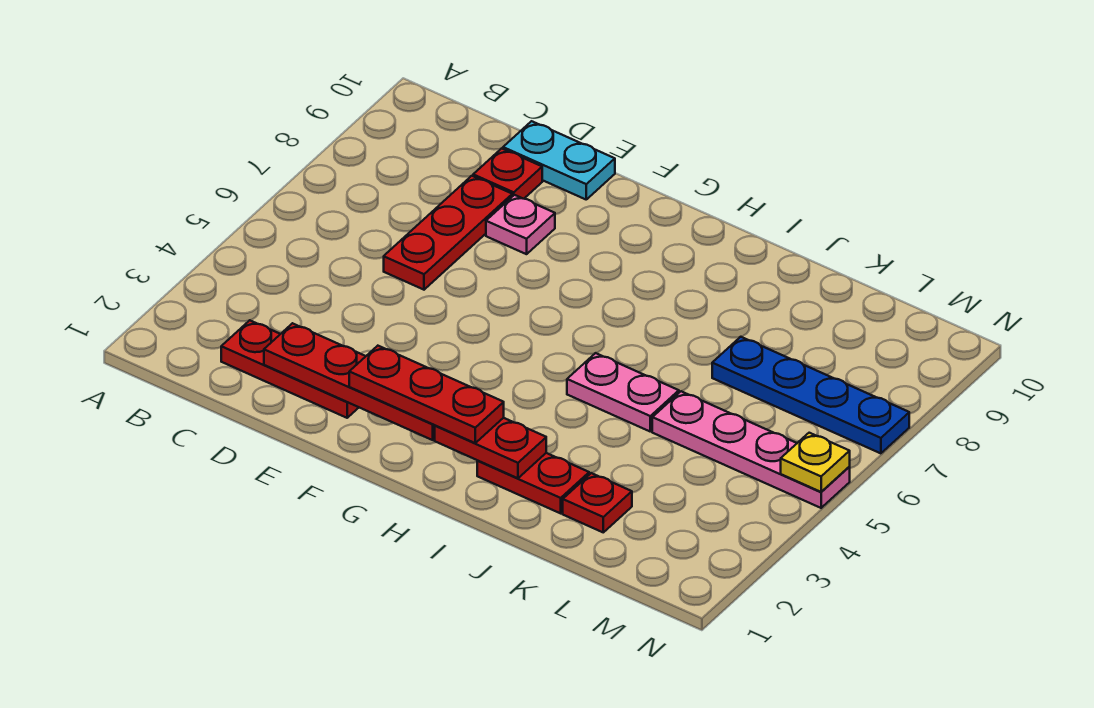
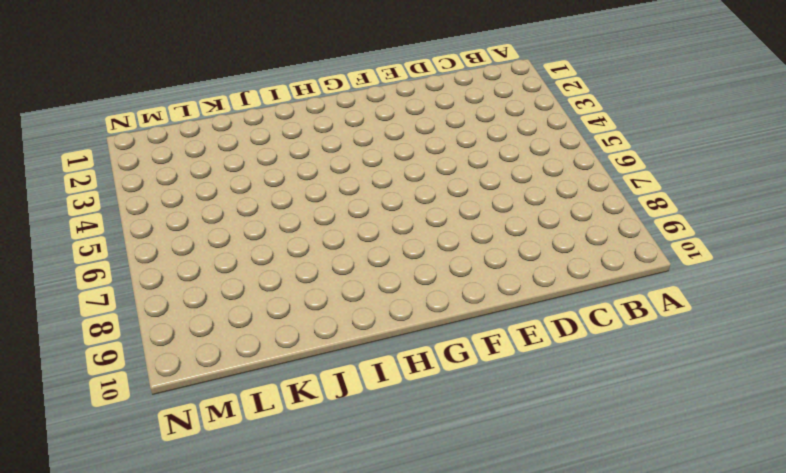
none -> red plate C2:E2 level 1
none -> red plate D6:D8 level 1
none -> red plate D9 level 1

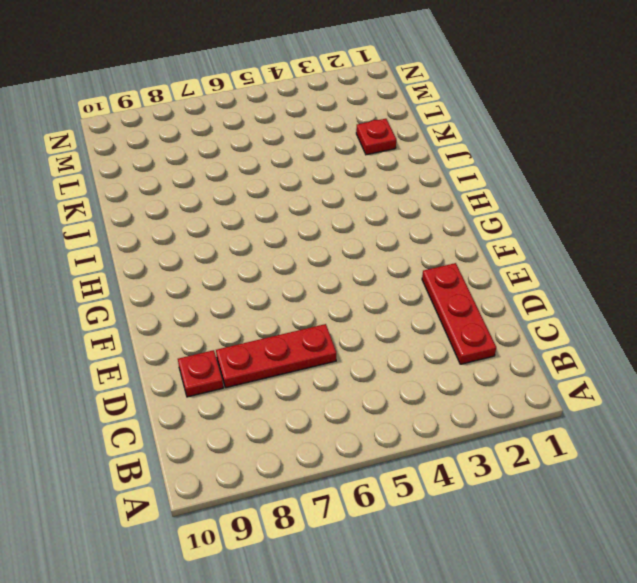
none -> cyan plate D10:E10 level 1
none -> pink plate E8 level 1
none -> red plate I2:J2 level 1

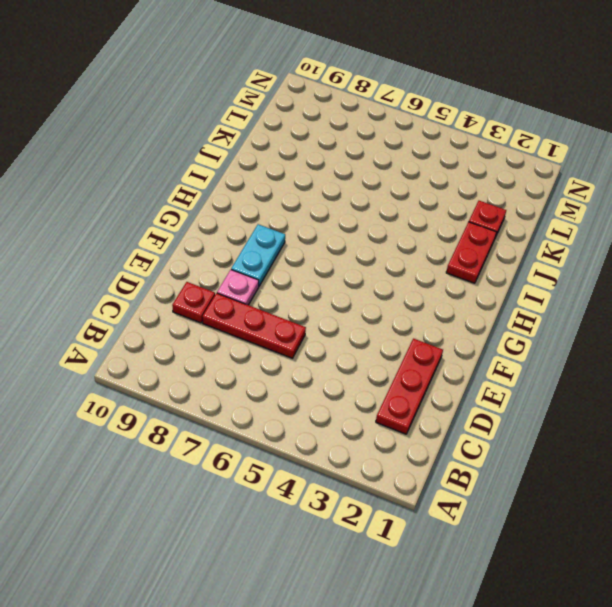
cyan plate F8:G8 level 1 -> cyan plate D10:E10 level 1
none -> pink plate I5:J5 level 1
none -> pink plate K5:N5 level 1
none -> blue plate K7:N7 level 1

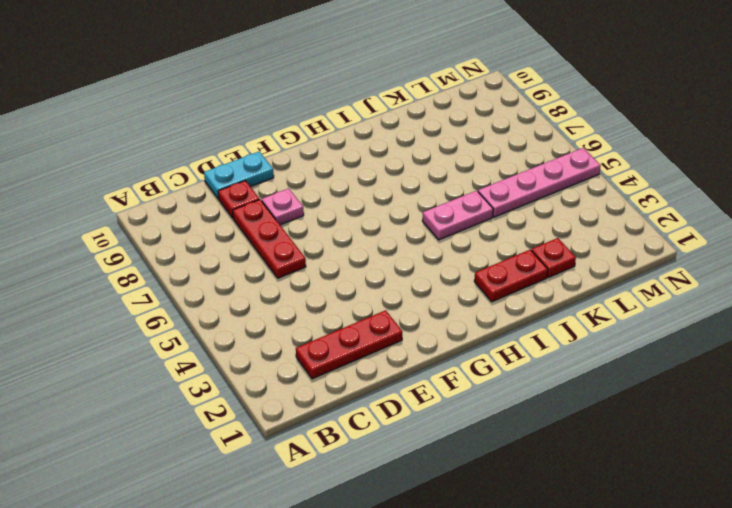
none -> blue plate K7:N7 level 1
none -> red plate D2:G2 level 2
none -> red plate H2:I2 level 2

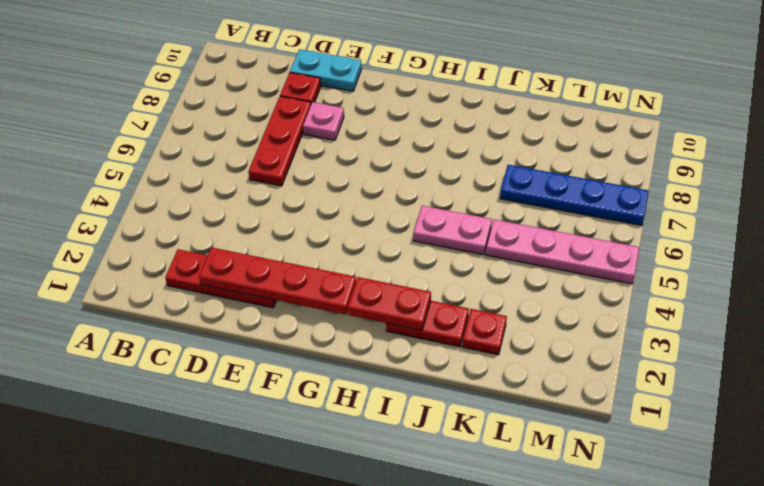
none -> yellow plate N5 level 2
none -> red plate F2:H2 level 3

